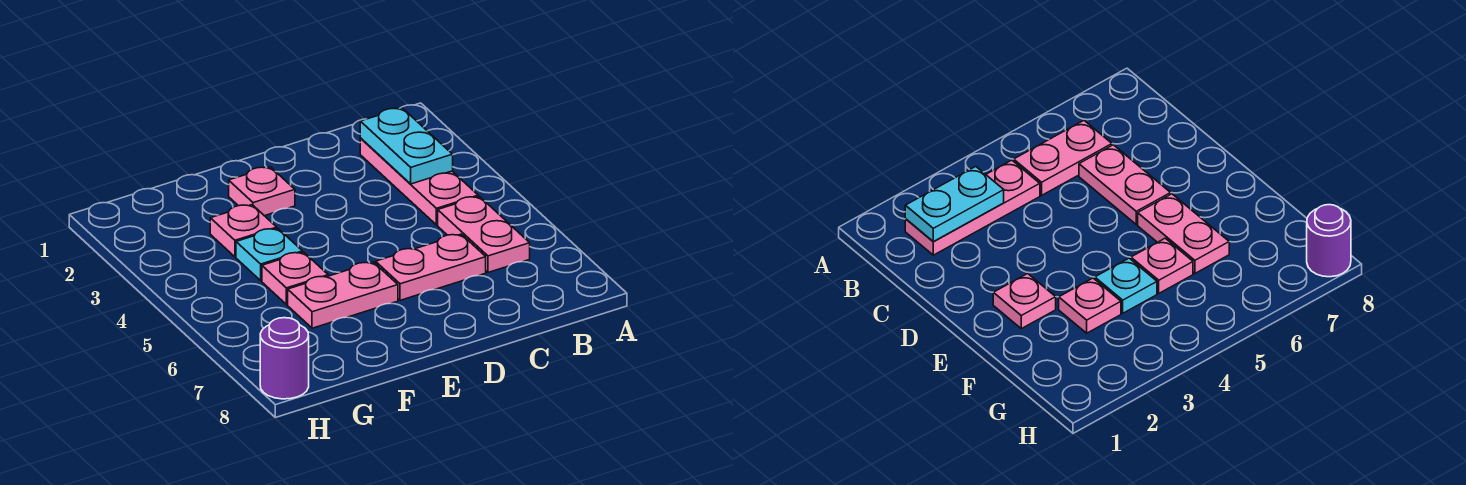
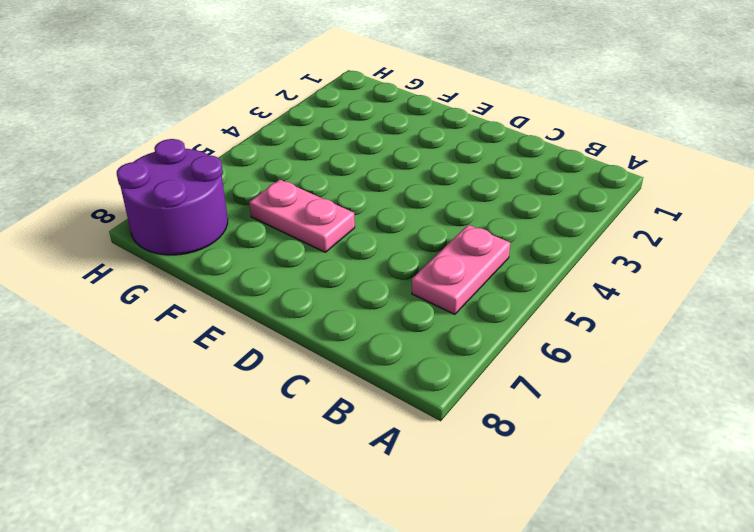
purple round brick G7:H8 level 1 -> purple round brick H8 level 1
none -> pink plate B2:B4 level 1
none -> pink plate C6:D6 level 1

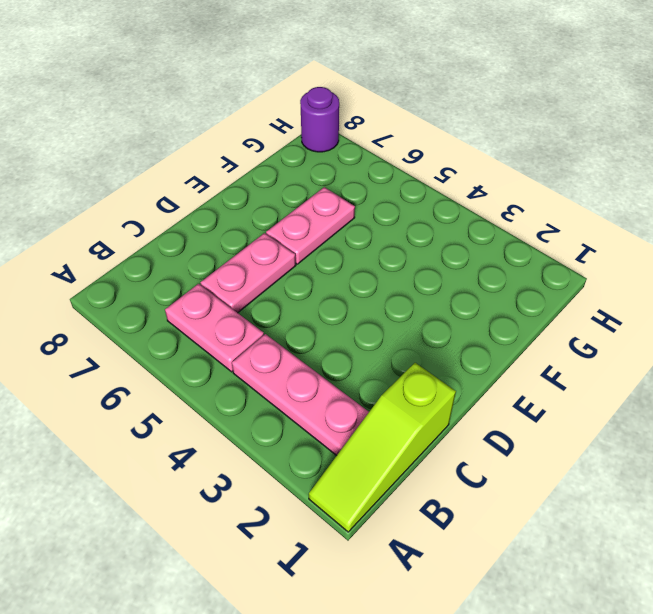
lime slope A1:C1 level 1 top C -> none
none -> pink plate E2 level 1
none -> pink plate F3 level 1

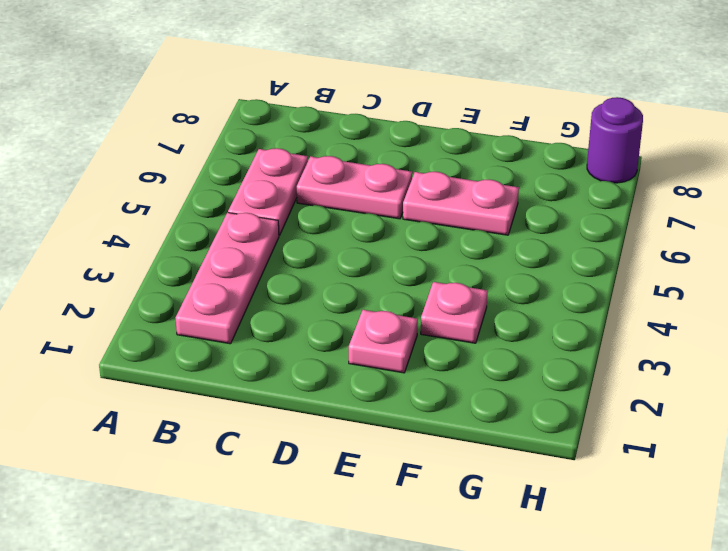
none -> cyan plate F4 level 1
none -> pink plate F5 level 1

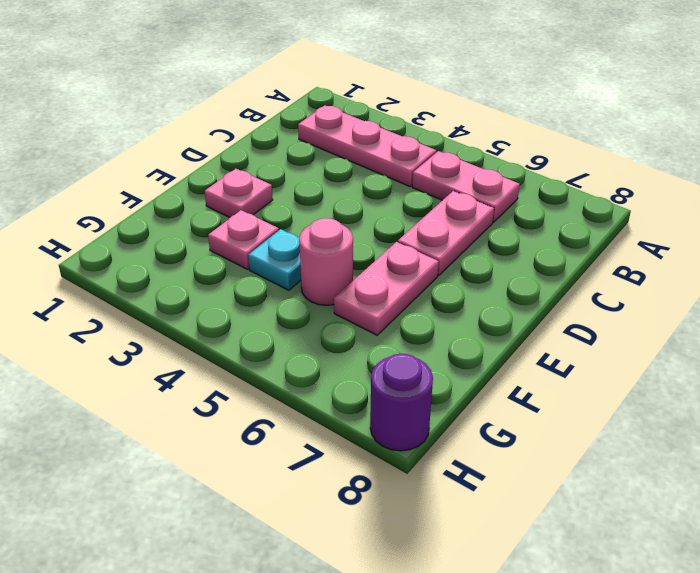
pink round brick F5 level 1 -> pink plate F5 level 1
none -> cyan plate B2:B3 level 2

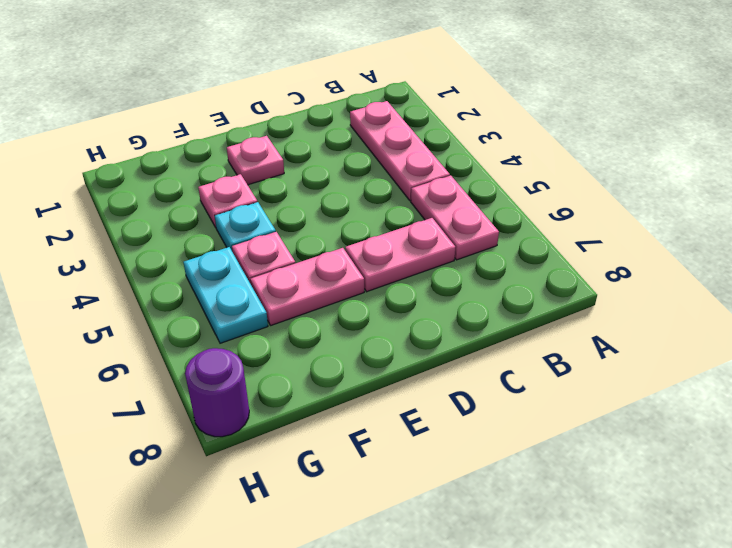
cyan plate G5:G6 level 1 -> cyan plate B2:B3 level 2

